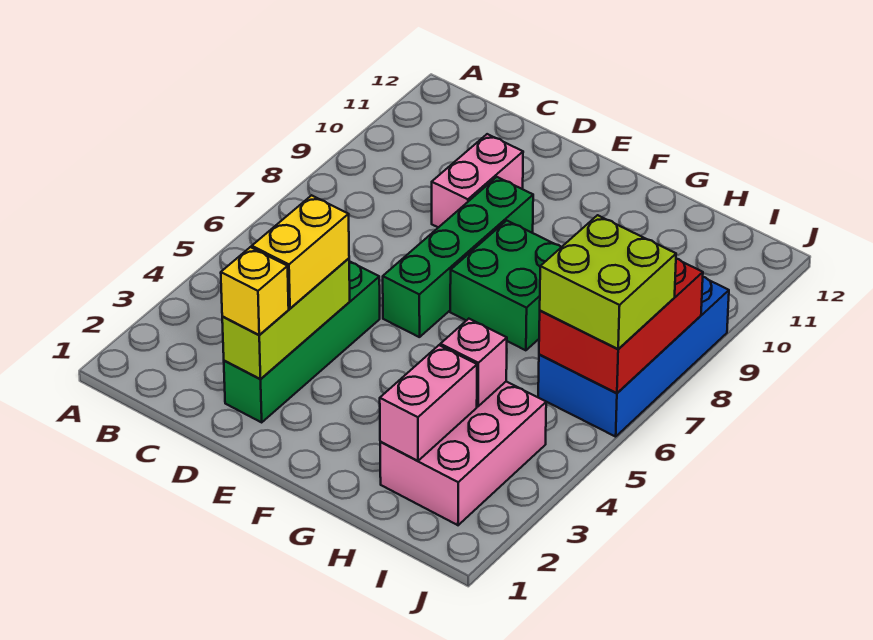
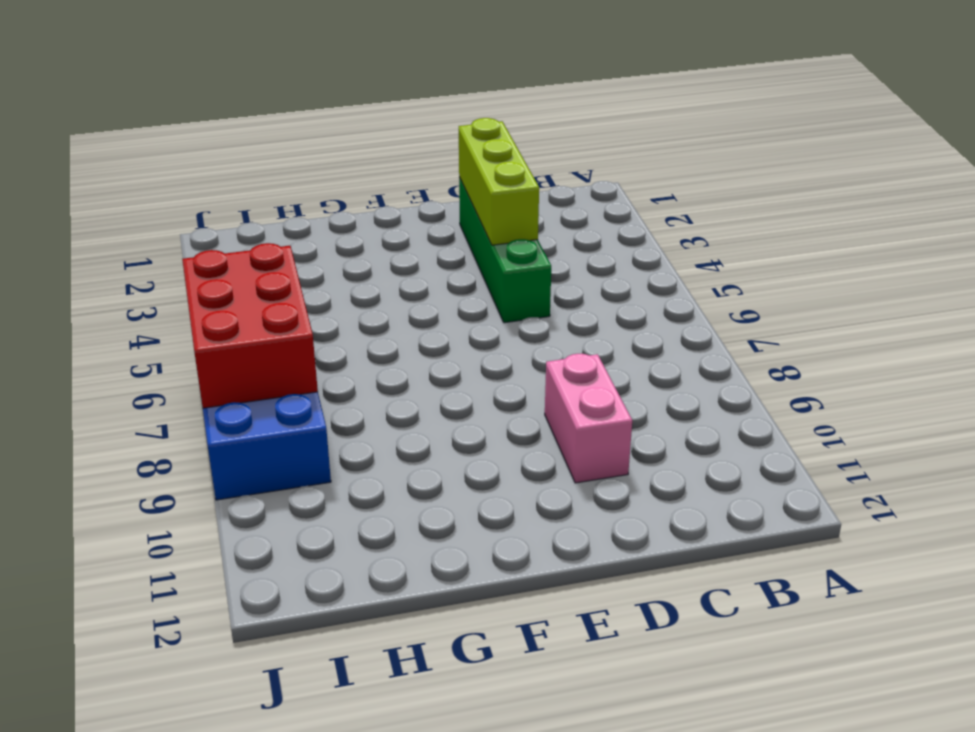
none -> green brick E6:E9 level 1
none -> green brick F7:G8 level 1
none -> pink brick H2:I4 level 1

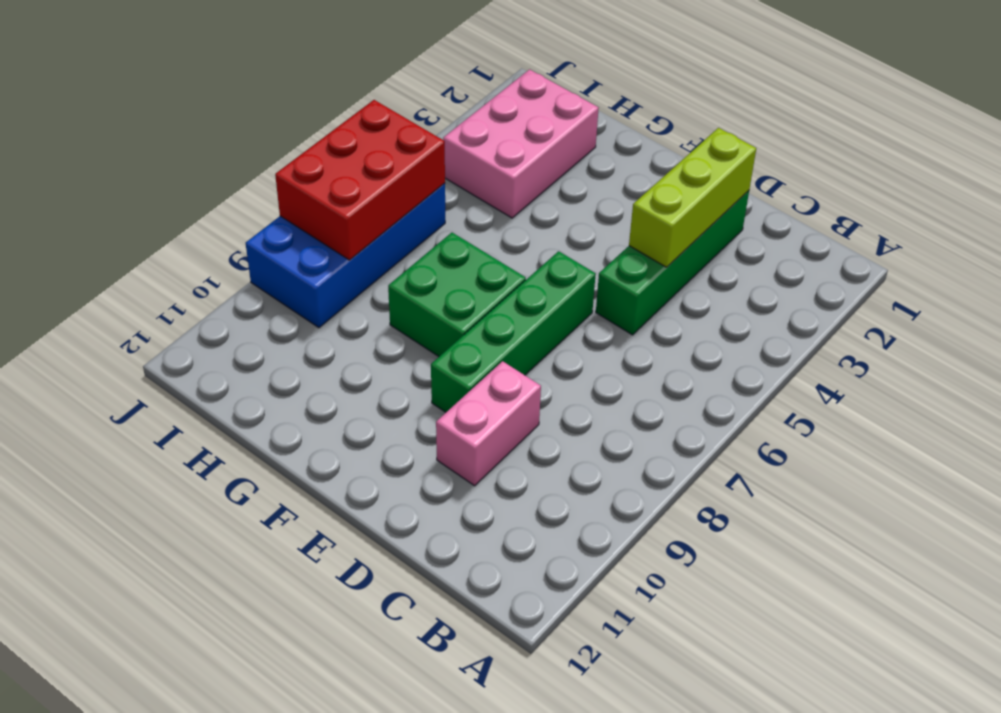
none -> pink brick H2:H3 level 2
none -> pink brick H4 level 2
none -> yellow brick D2 level 3

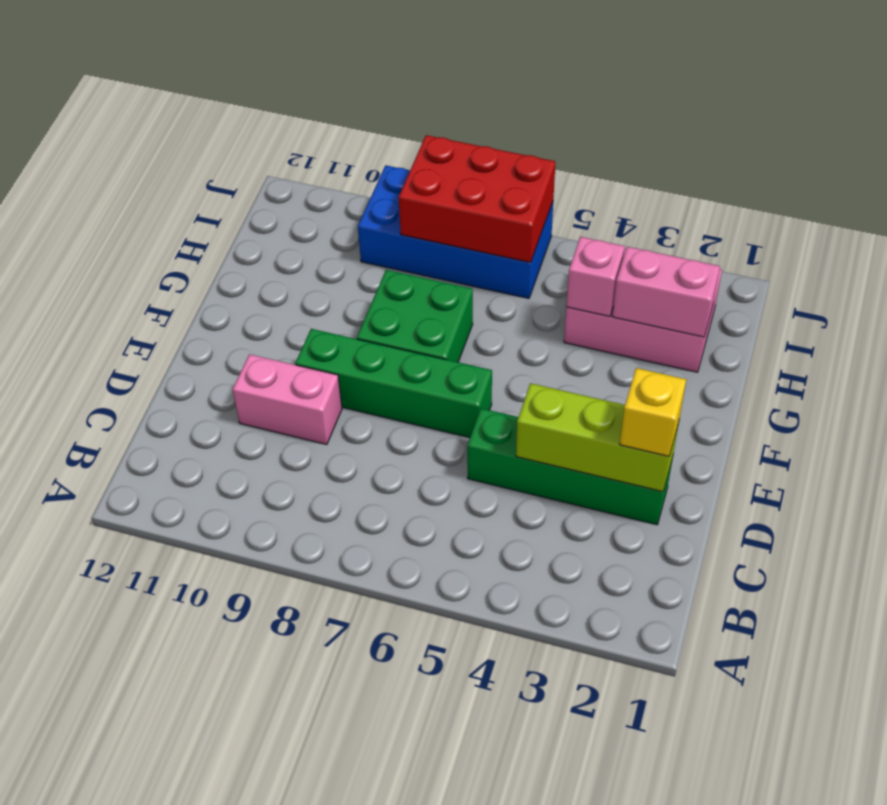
none -> yellow brick D3:D4 level 3
none -> lime brick I6:J7 level 3

